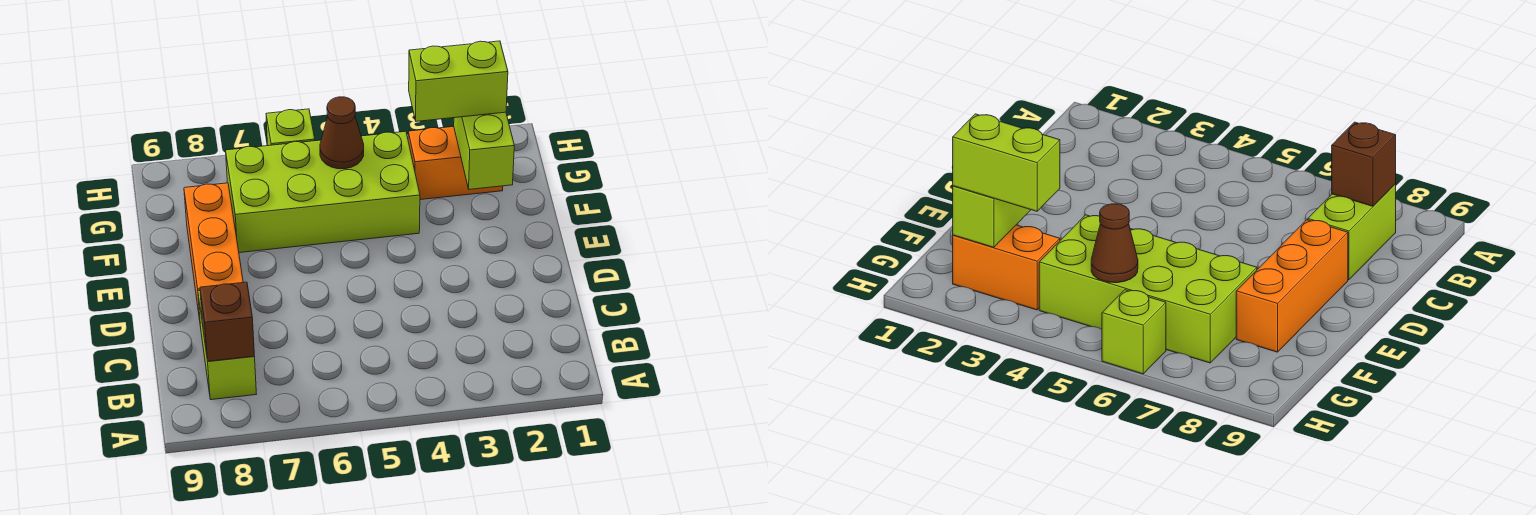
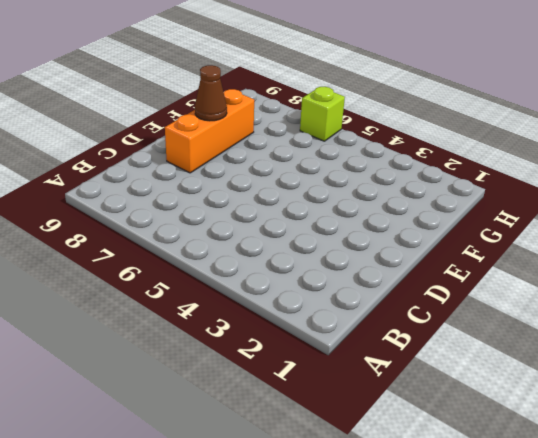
brown cone E8 level 2 -> brown cone G5 level 2
none -> lime brick B8:C8 level 1
none -> lime brick F4:G7 level 1

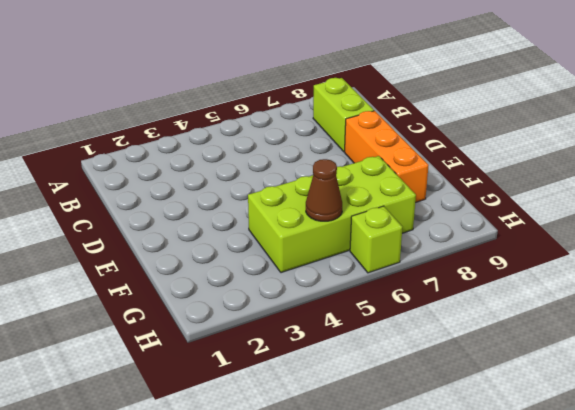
none -> orange brick G2:G3 level 1
none -> brown brick B8 level 2

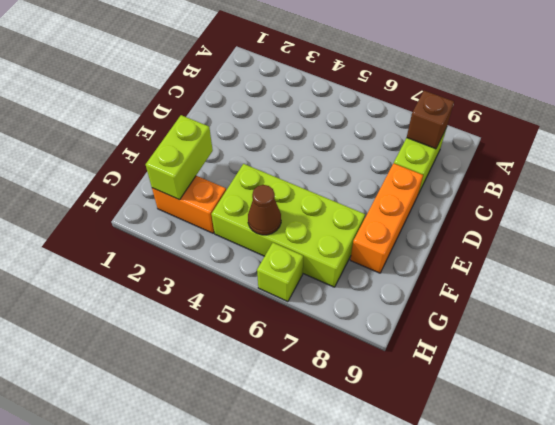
none -> lime brick G2:G3 level 3

